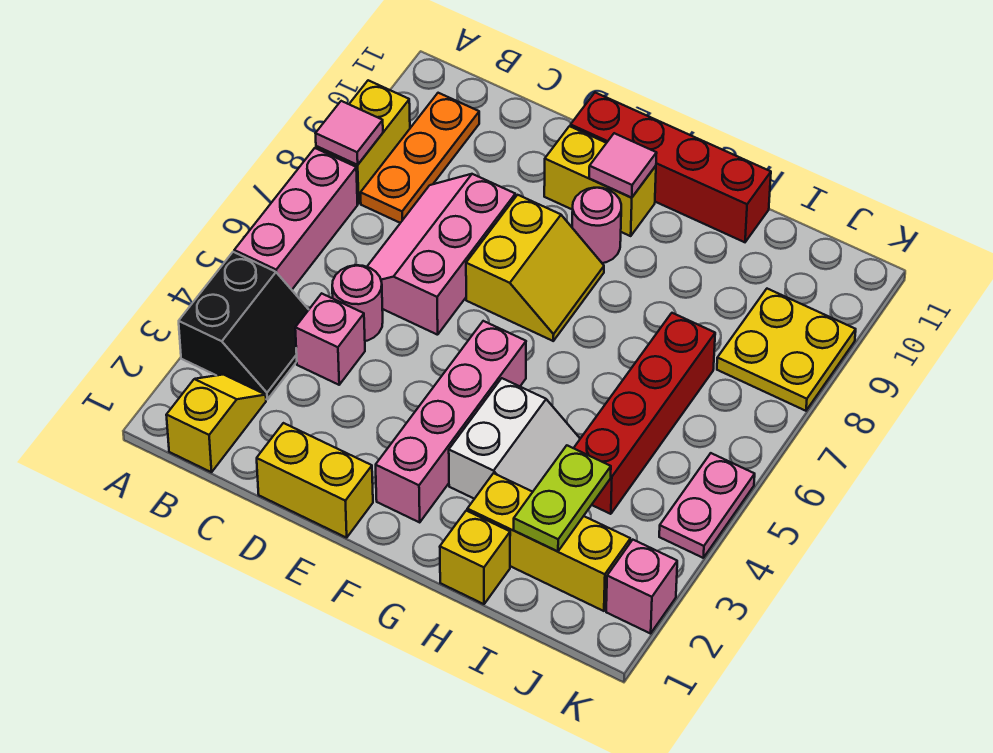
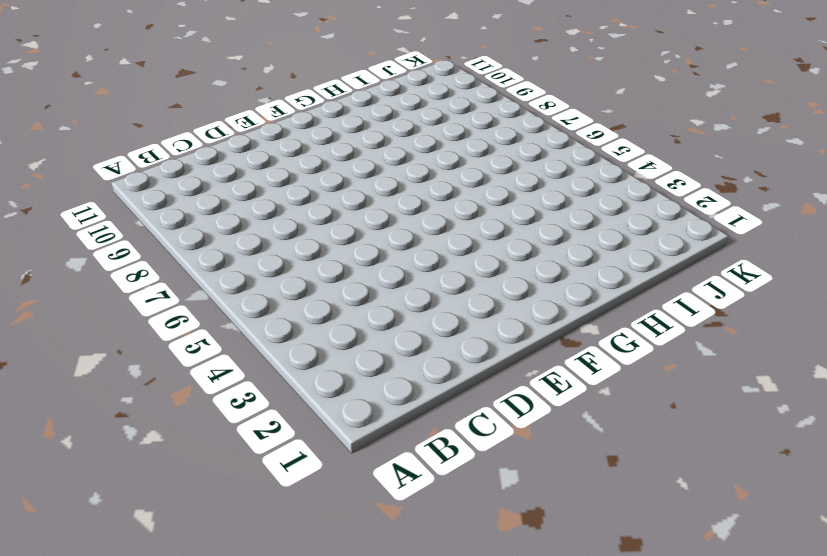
none -> black slope A3:B4 level 1 top A
none -> pink brick A5:A7 level 1
none -> yellow brick A8:A9 level 1

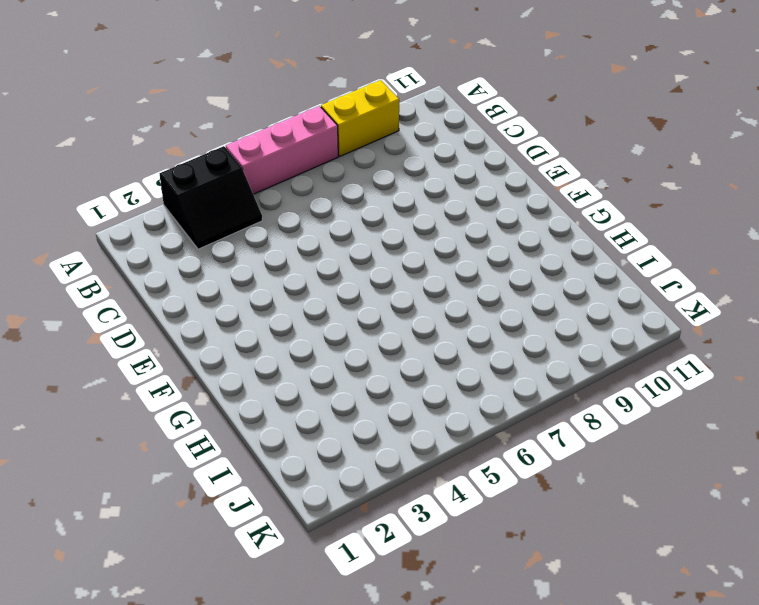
none -> yellow slope B1:B2 level 1 top 1
none -> orange plate B8:B10 level 1
none -> pink brick C4 level 1

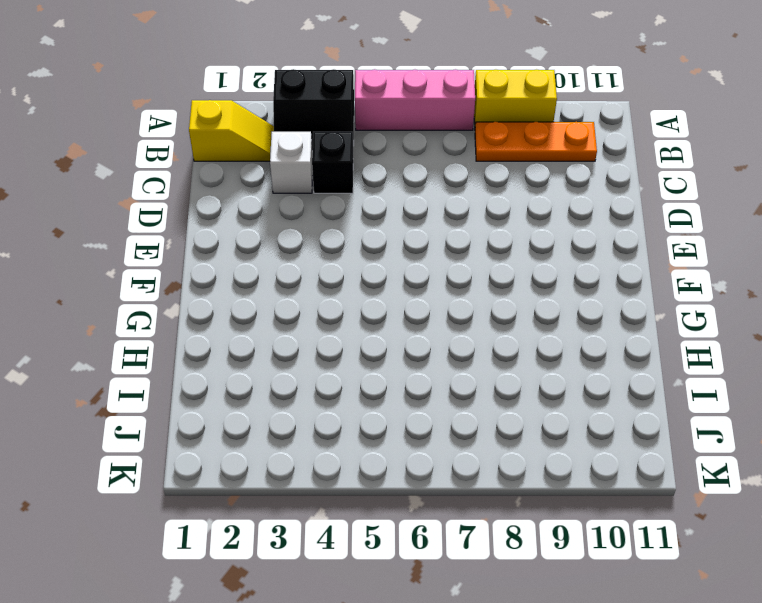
white brick C3 level 1 -> none
black brick C4 level 1 -> pink brick C4 level 1
none -> pink round brick C5 level 1
none -> pink slope C6:D8 level 1 top D
none -> yellow brick D1:E1 level 1

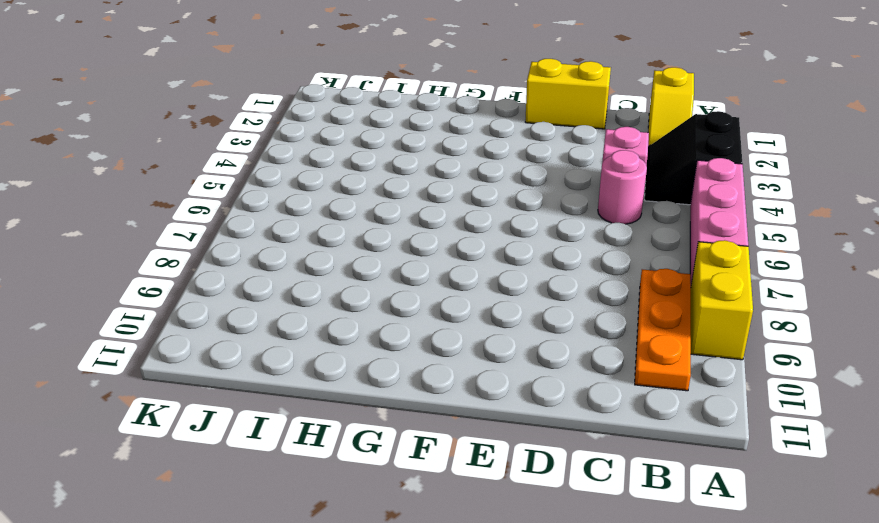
none -> pink slope C6:D8 level 1 top D
none -> yellow slope E7:F8 level 1 top E
none -> yellow brick E10:F10 level 1

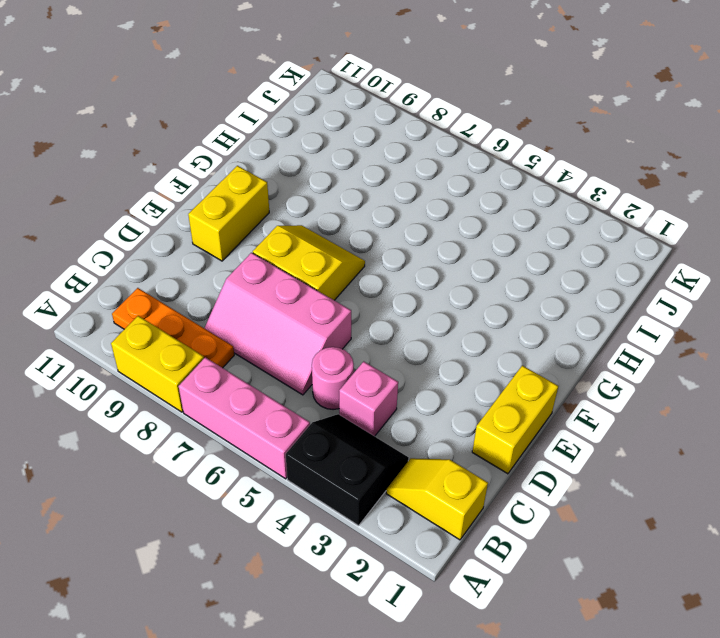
none -> red brick E11:H11 level 1
none -> pink brick F2:F5 level 1
none -> pink round brick F9 level 1

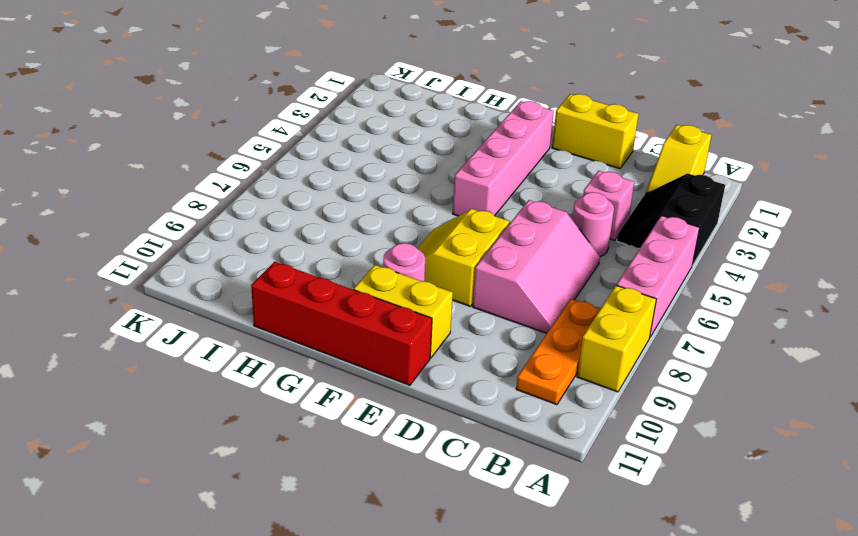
none -> white slope G3:H4 level 1 top G
none -> yellow brick H1 level 1
none -> yellow brick H2:J2 level 1

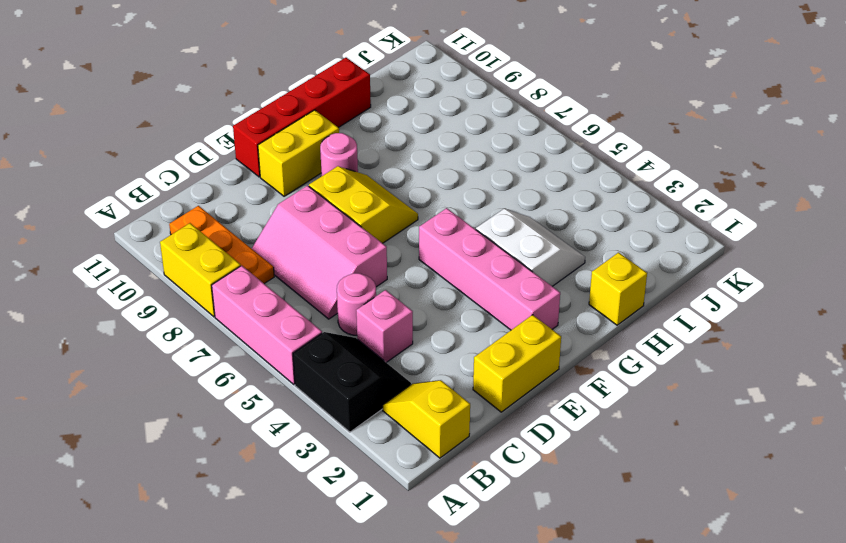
none -> yellow brick H2:J2 level 1
none -> red brick I4:I7 level 1
none -> yellow plate J8:K9 level 1

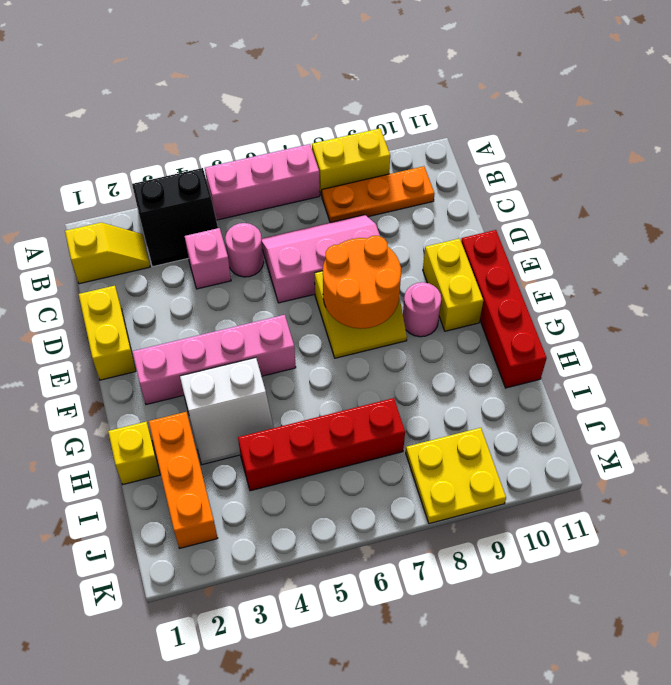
orange round brick E7:F8 level 2 -> none
orange brick H2:J2 level 1 -> yellow brick H2:J2 level 1
none -> pink brick K2 level 1
none -> pink plate K4:K5 level 1
none -> pink tile A8 level 2

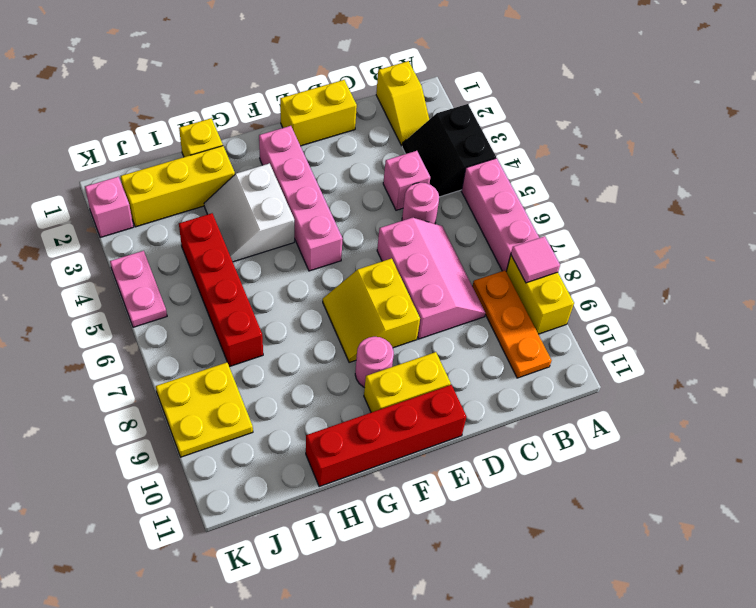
none -> pink tile F10 level 2
none -> lime plate I2:I3 level 2

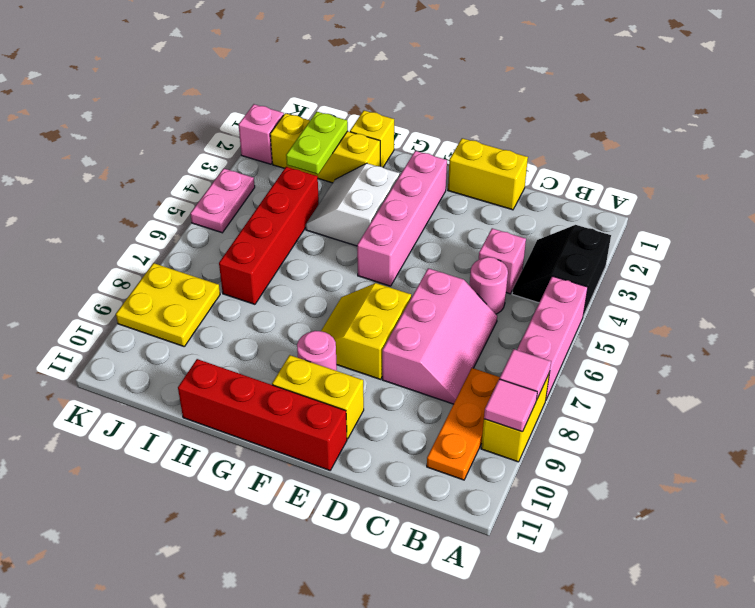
pink tile A9 level 2 -> pink tile F10 level 2
none -> yellow slope B1:B2 level 1 top 1

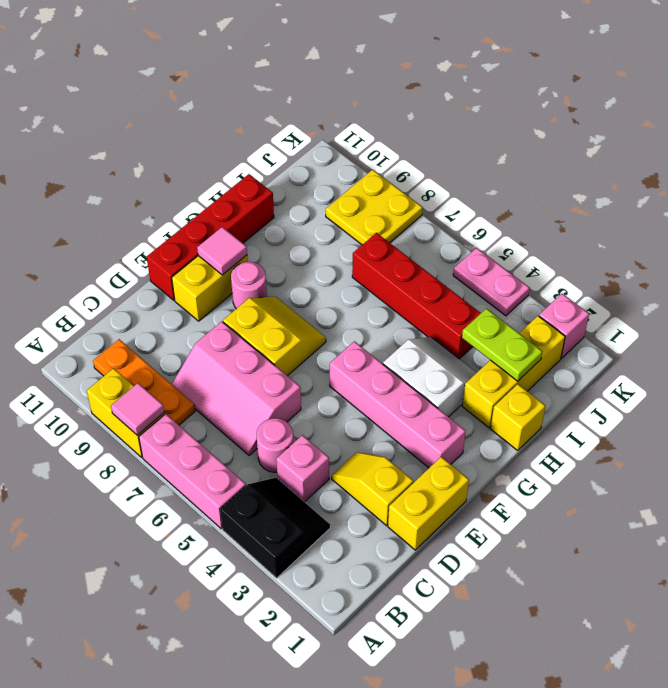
yellow slope D2:D3 level 1 top 2 -> yellow slope B1:B2 level 1 top 1

